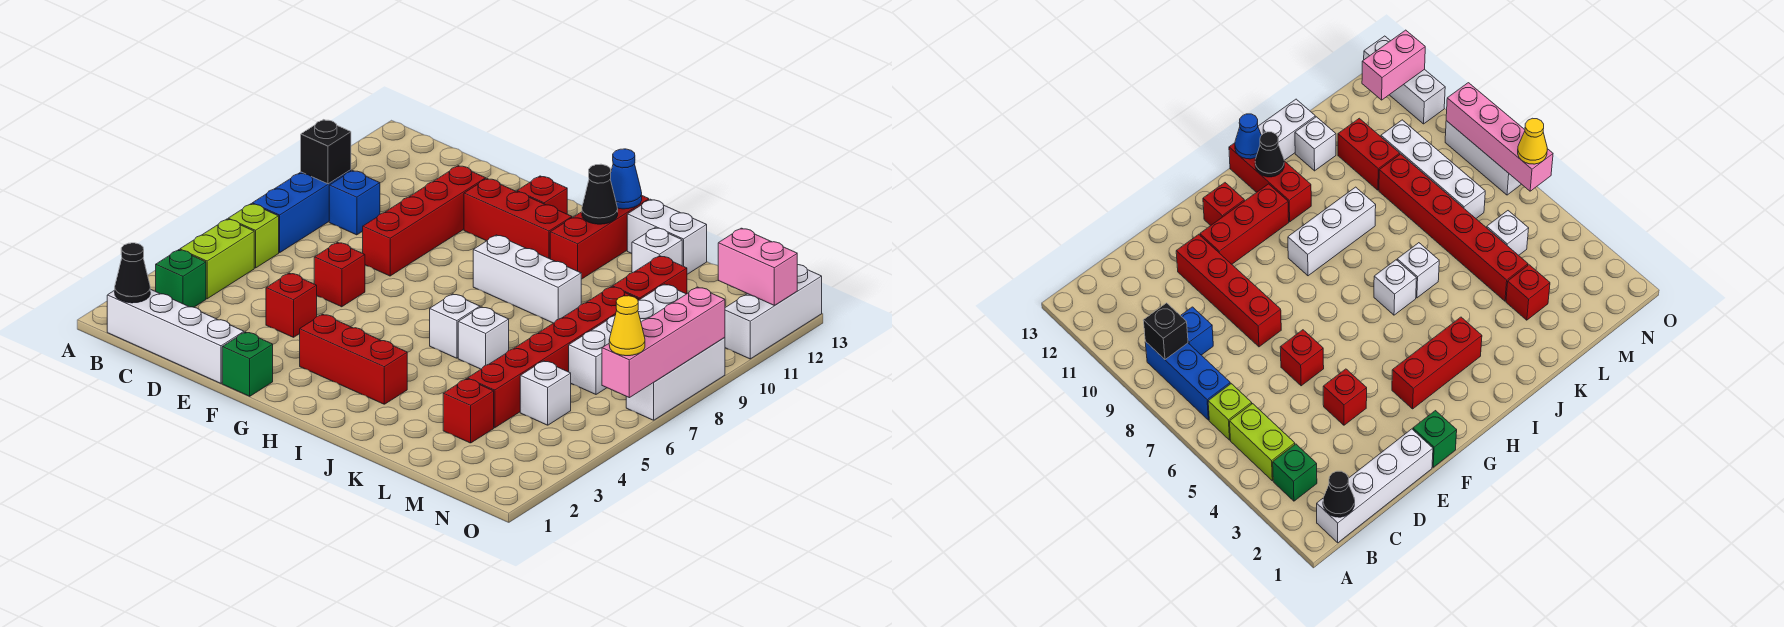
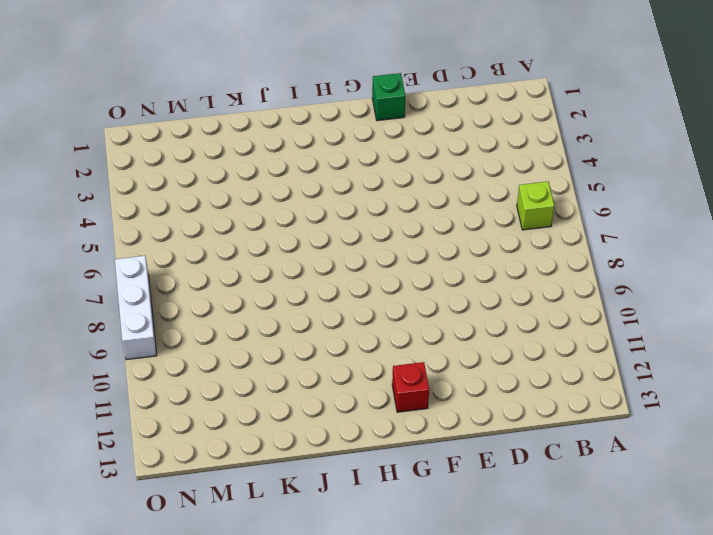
none -> white brick B1:E1 level 1
none -> green brick B3 level 1
none -> lime brick B4:B5 level 1
none -> blue brick B7:B9 level 1

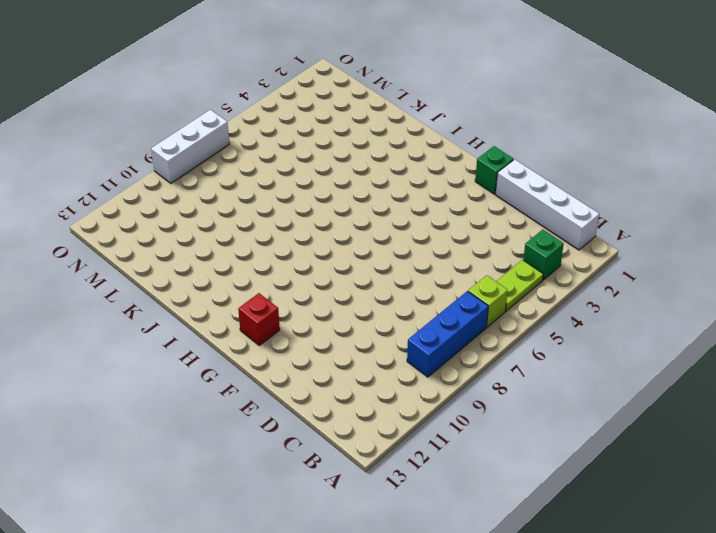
lime plate B4:B5 level 1 -> lime brick B4:B5 level 1
none -> blue brick C9 level 1
none -> red brick E4 level 1
none -> red brick E6 level 1
none -> red brick E8:E11 level 1

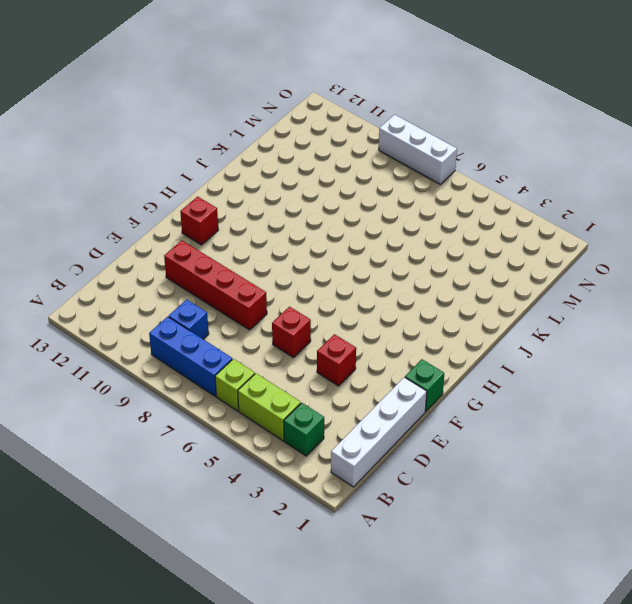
none -> red brick F11:H11 level 1
none -> red brick G3:I3 level 1
none -> white brick H9:J9 level 1
none -> white brick I6 level 1

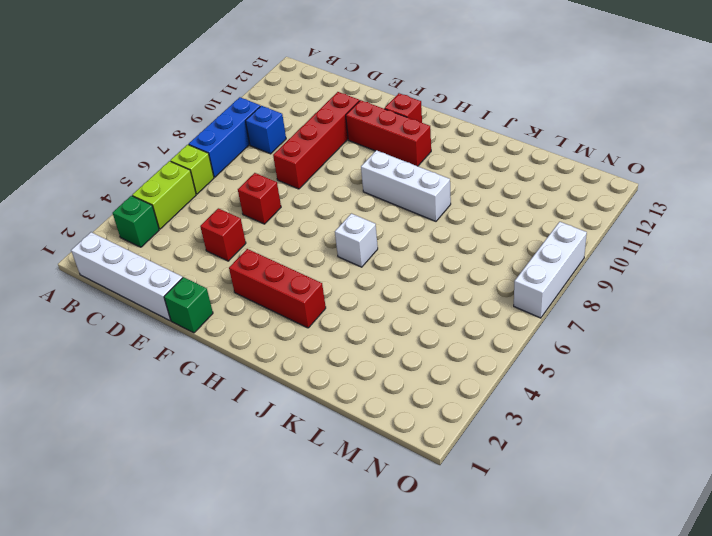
none -> red brick I11:I13 level 1
none -> white brick J6 level 1
none -> white brick J13:K13 level 1
none -> white brick K12 level 1

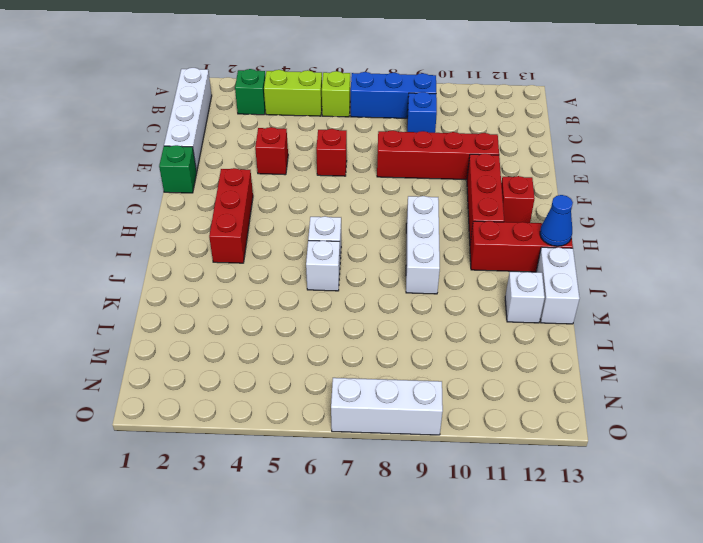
none -> red brick L3 level 1
none -> red brick L4:L9 level 1
none -> red brick L10:L11 level 1
none -> white brick M5 level 1

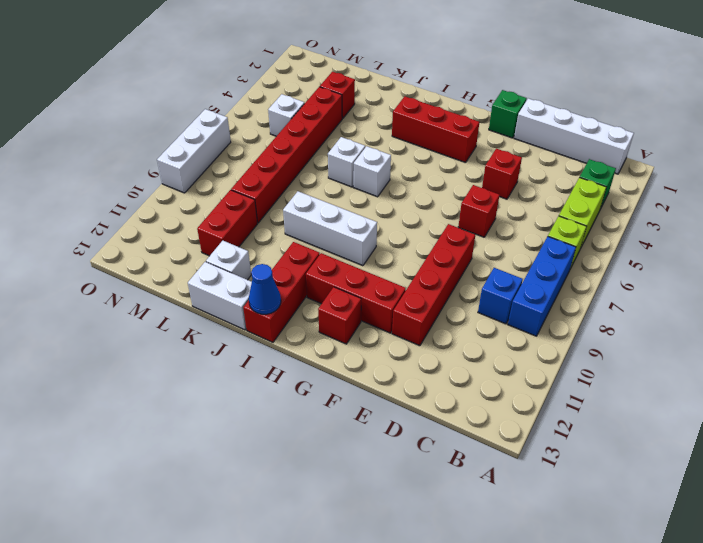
none -> white brick M7:M10 level 1
none -> white brick O11:O13 level 1
none -> black cone B1 level 2
none -> black brick B9 level 2

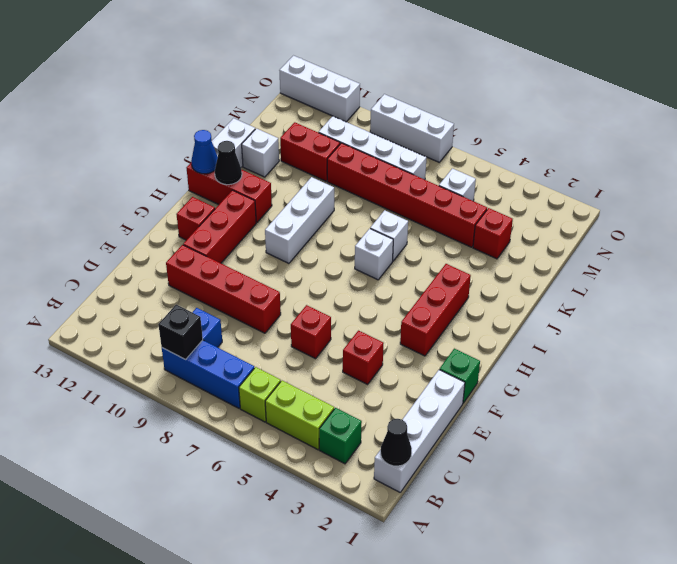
none -> pink brick N12:O12 level 2
none -> pink brick O6:O9 level 2
none -> yellow cone O6 level 3

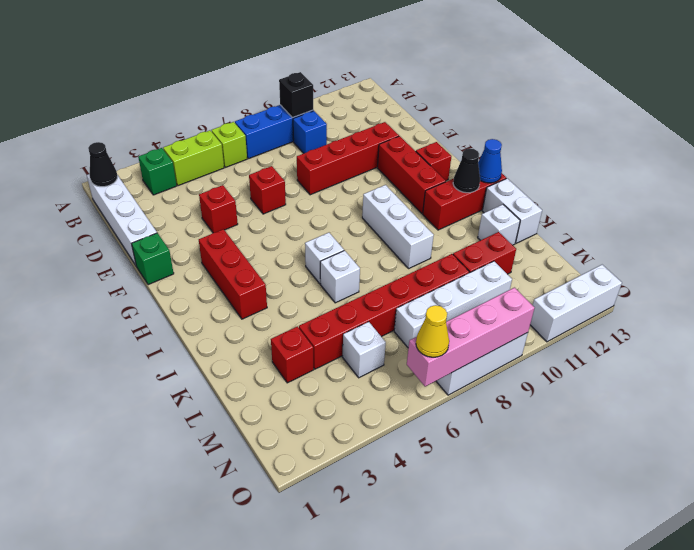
none -> pink brick N12:O12 level 2

